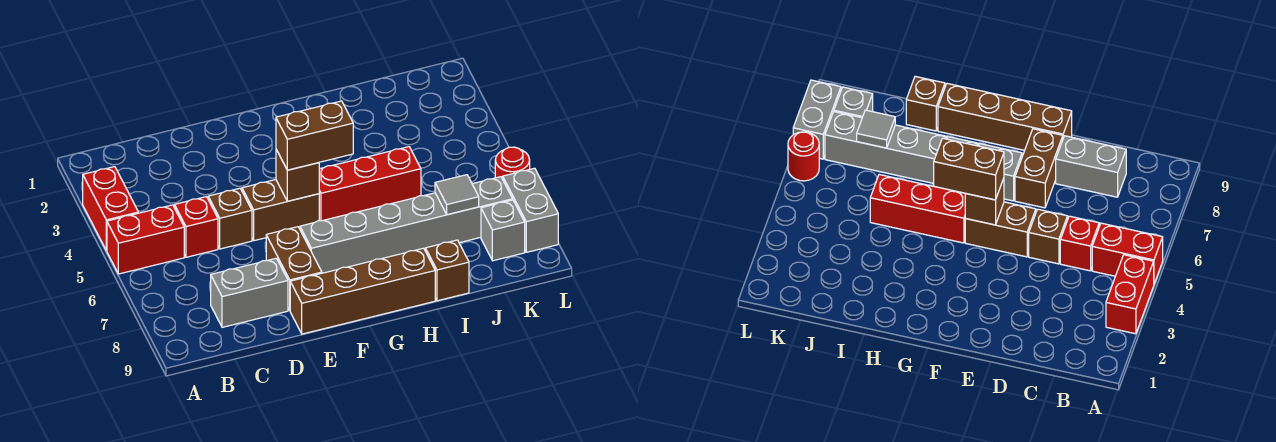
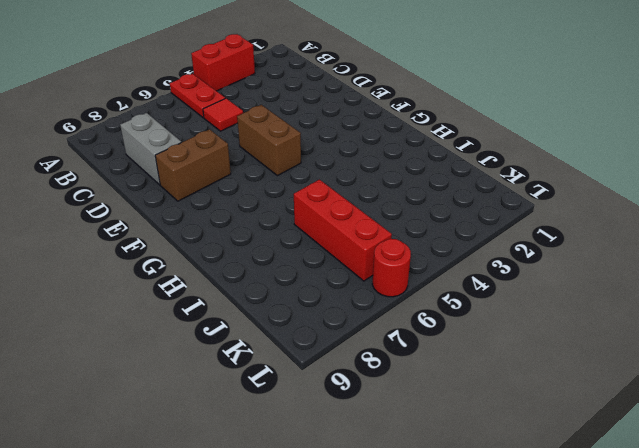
red plate A5:B5 level 1 -> red brick A5:B5 level 1
red tile C5 level 1 -> red brick C5 level 1
red brick I6:K6 level 1 -> red brick G5:I5 level 1
none -> brown brick D5 level 1
none -> brown brick E9:H9 level 1
none -> grey brick F7:K7 level 1

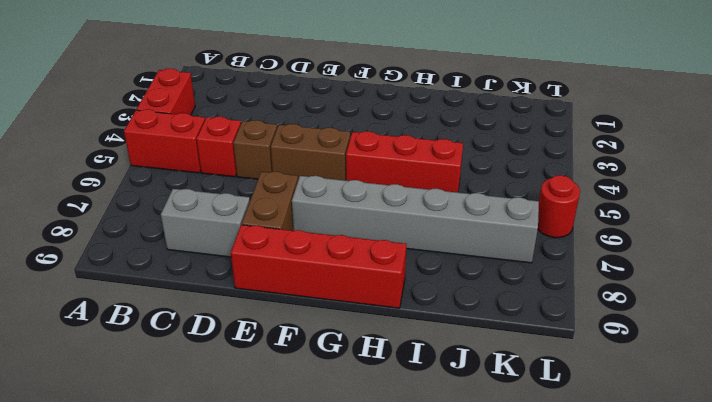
red brick E9:H9 level 1 -> brown brick E9:H9 level 1
none -> brown brick I9 level 1
none -> grey brick K8 level 1
none -> grey brick L7:L8 level 1

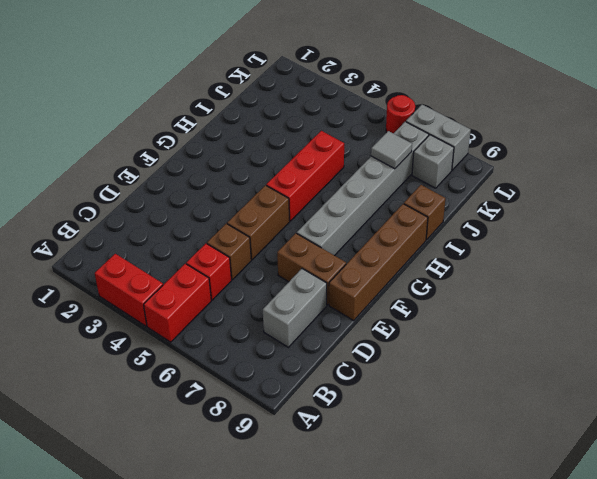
none -> brown brick F5 level 2
none -> brown brick F5:G5 level 3

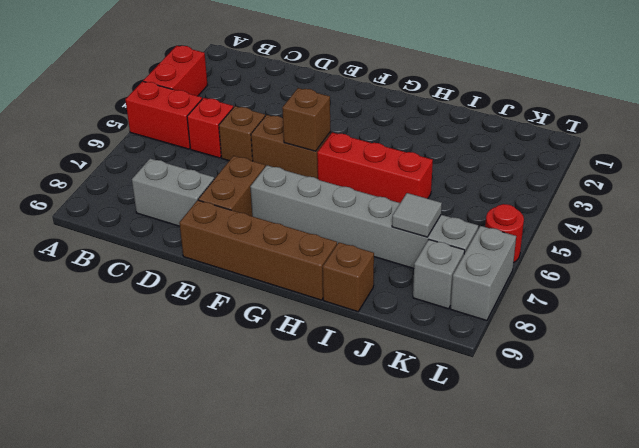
none -> brown brick F5:G5 level 3

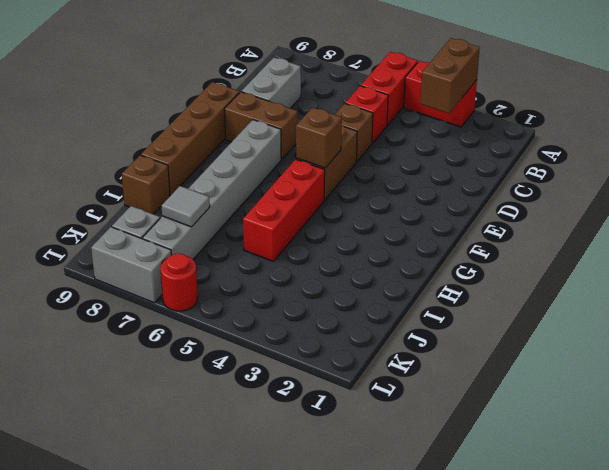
brown brick A3:B3 level 2 -> brown brick F5:G5 level 3

